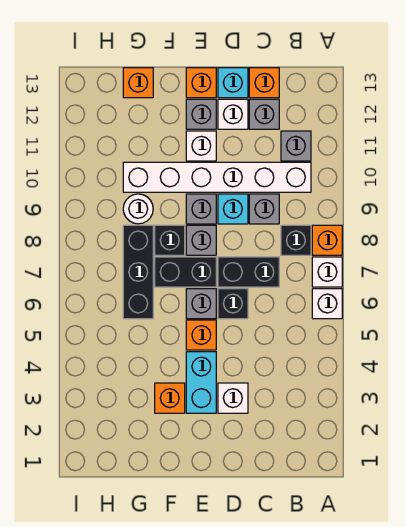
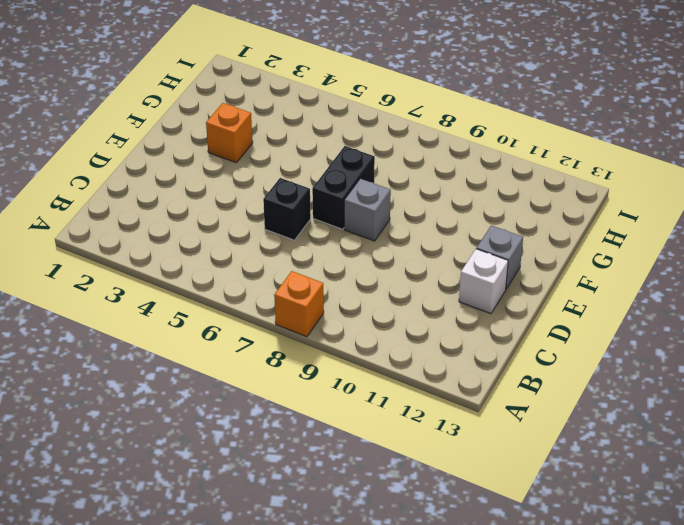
none -> white brick A6 level 1
none -> white brick A7 level 1
none -> black brick B8 level 1

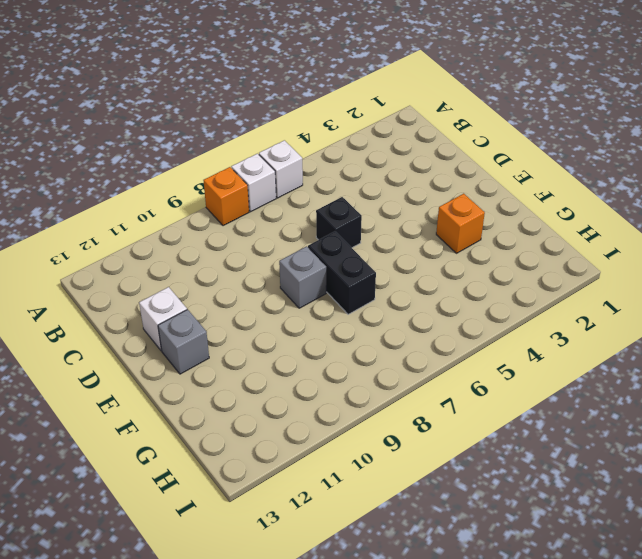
none -> black brick B8 level 1
none -> white brick B10:G10 level 1
none -> grey brick B11 level 1

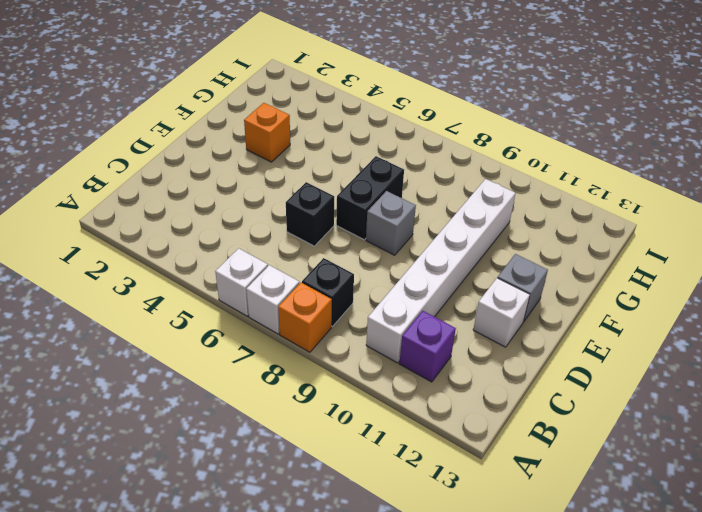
purple brick B11 level 1 -> grey brick B11 level 1
none -> black brick C7:D7 level 1
none -> grey brick C9 level 1
none -> grey brick C12 level 1

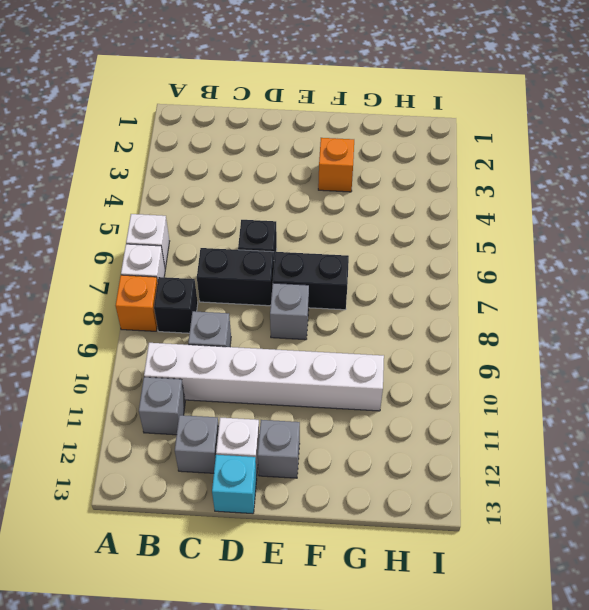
none -> orange brick C13 level 1
none -> white brick D3 level 1
none -> cyan brick D9 level 1

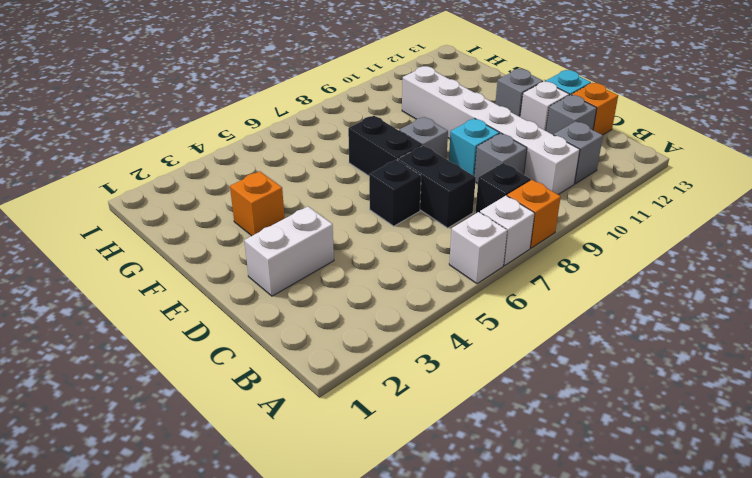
white brick D2:D3 level 1 -> white brick D3 level 1
none -> cyan brick E3:E4 level 1
none -> orange brick E5 level 1
none -> grey brick E6 level 1

